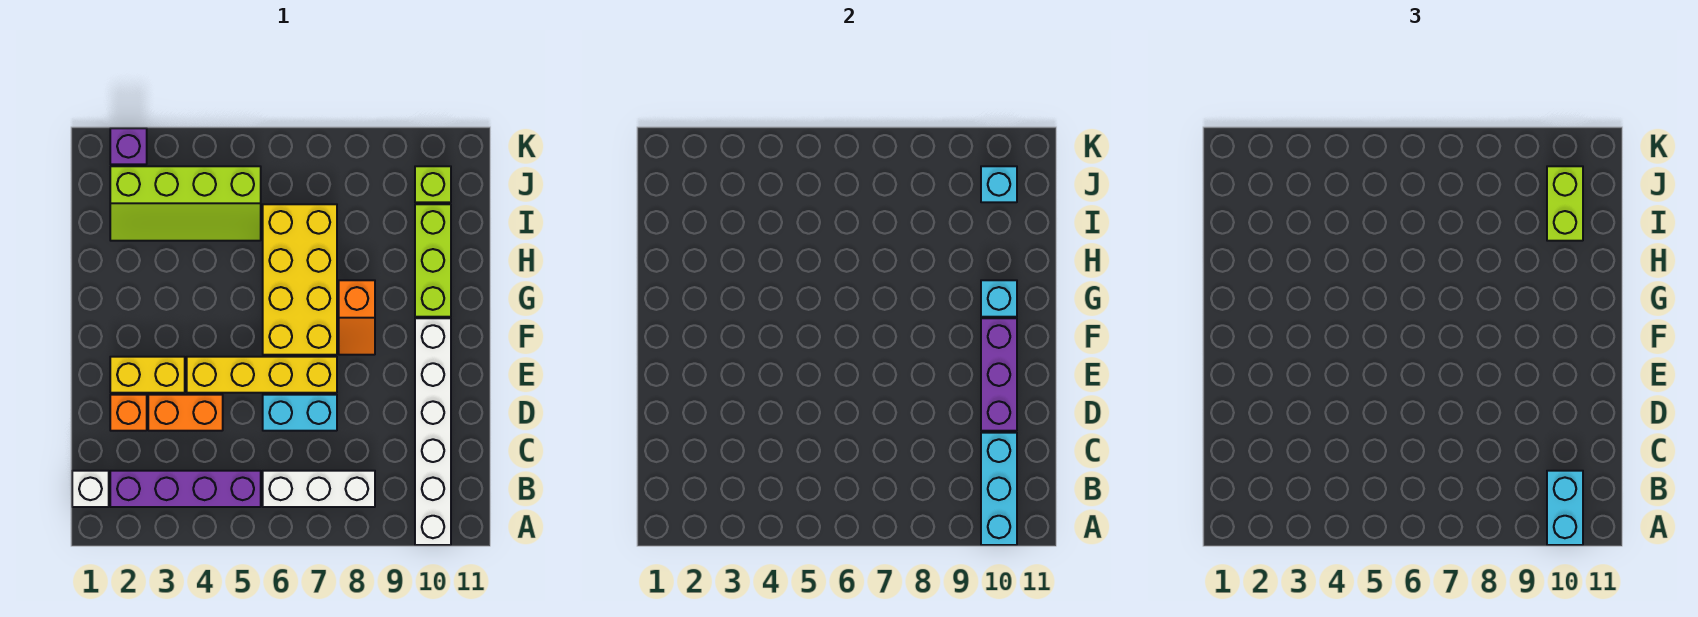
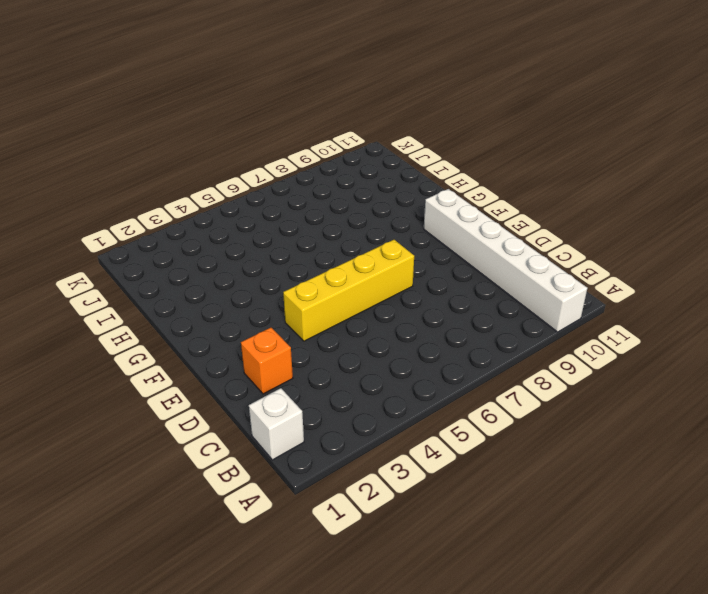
none -> purple brick B2:B5 level 1
none -> white brick B6:B8 level 1
none -> orange brick D3:D4 level 1

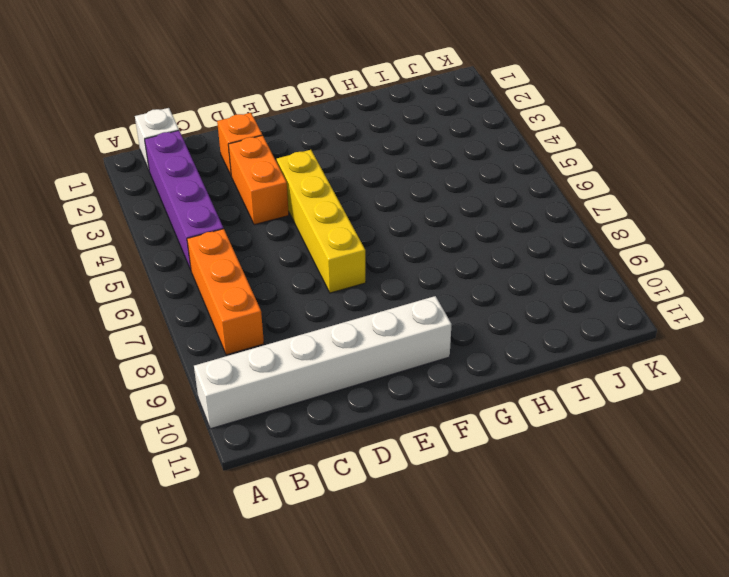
orange brick B6:B8 level 1 -> white brick B6:B8 level 1
none -> cyan brick D6:D7 level 1
none -> yellow brick E2:E3 level 1
none -> yellow brick F6:I7 level 1

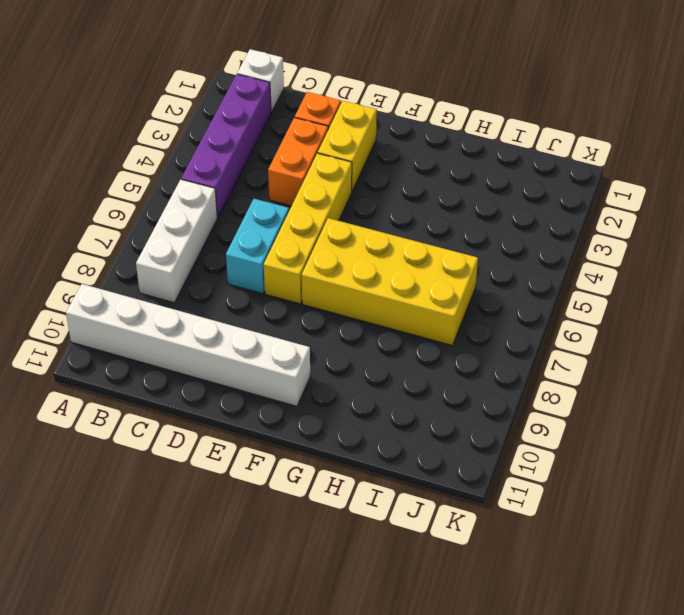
none -> orange slope F8:G8 level 1 top G
none -> lime brick G10:I10 level 1
none -> lime slope I2:J5 level 1 top J

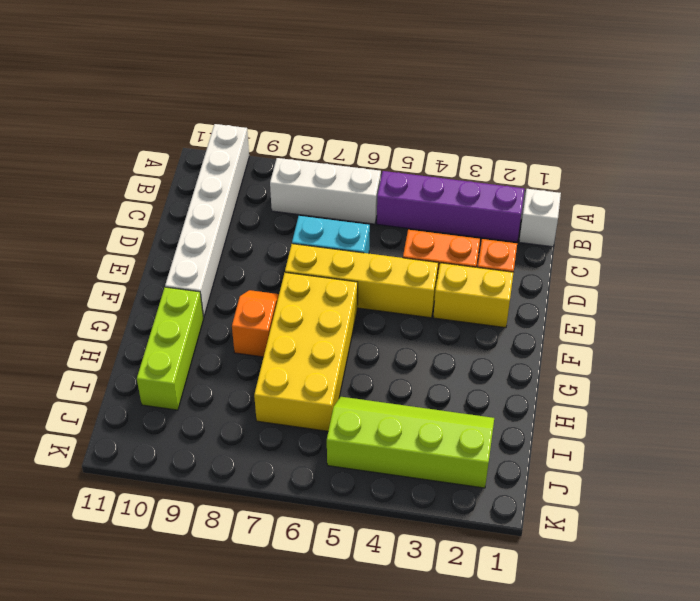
none -> lime brick J10 level 1
none -> purple brick K2 level 1
none -> cyan brick A10:C10 level 2

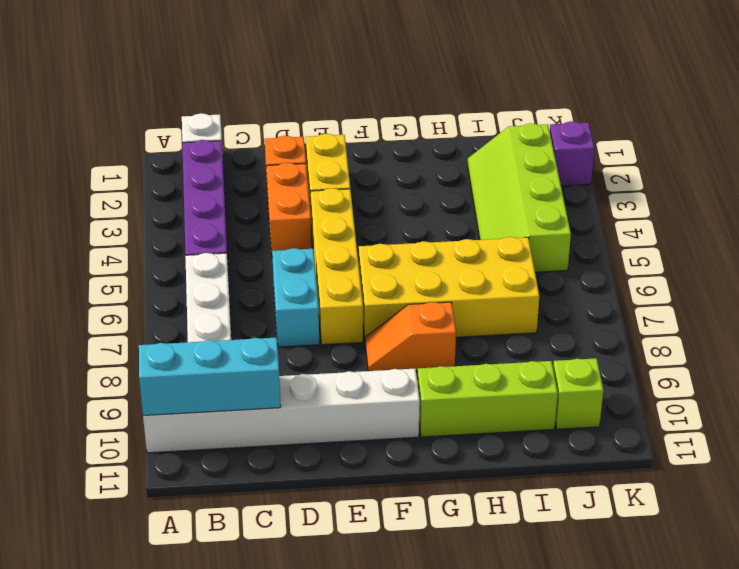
none -> purple brick D10:F10 level 2
none -> cyan brick G10 level 2
none -> cyan brick J10 level 2

